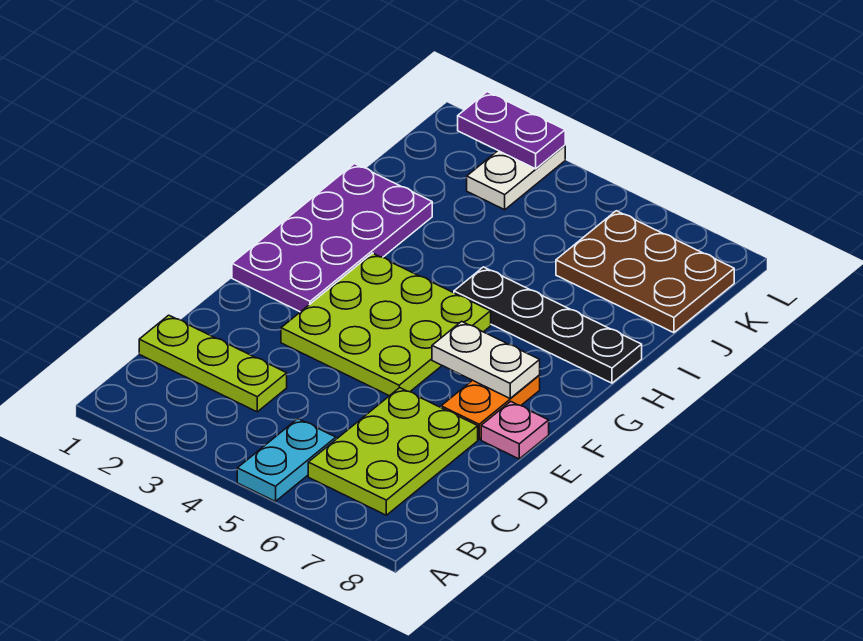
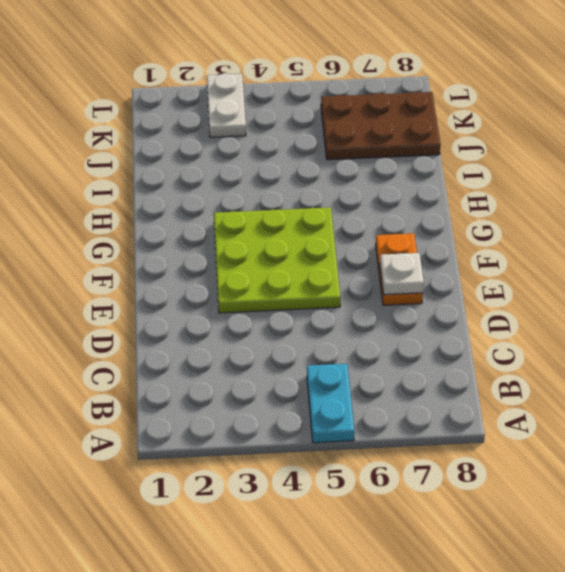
white plate E7 level 2 -> none
none -> lime plate B6:D7 level 1
none -> lime plate C1:C3 level 1
none -> pink plate E8 level 1

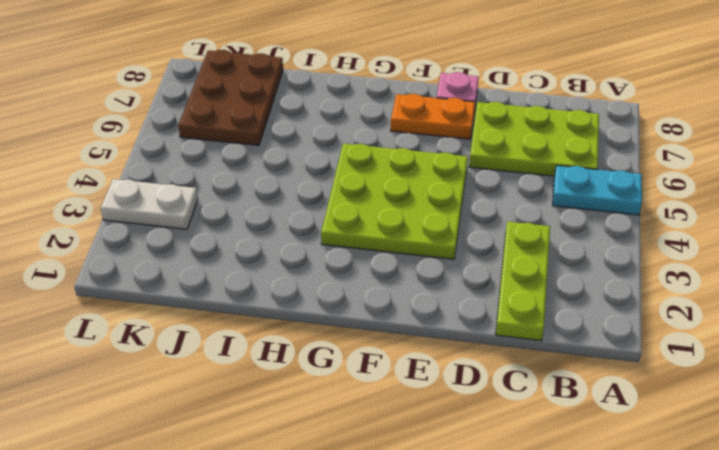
none -> purple plate F1:I2 level 1
none -> black plate H5:H8 level 1
none -> white plate F6:F7 level 2

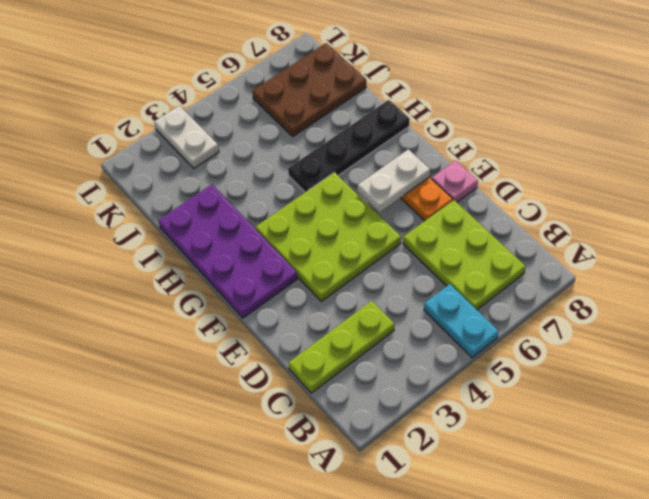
none -> purple plate L2:L3 level 2

